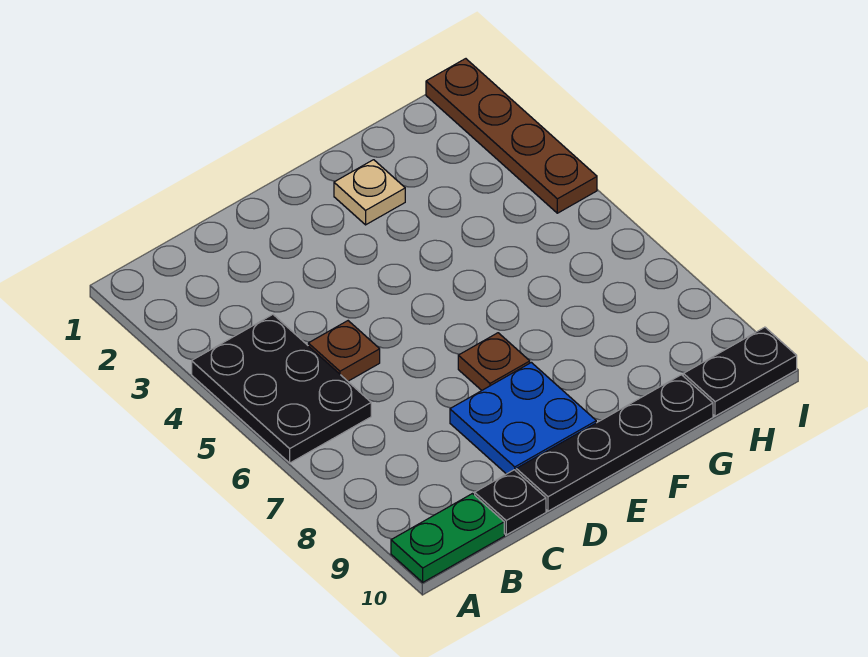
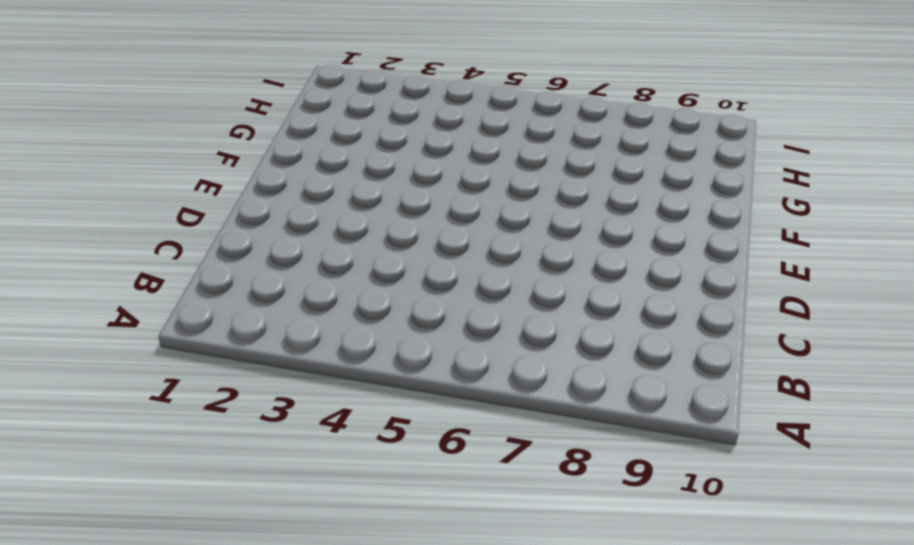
none -> black plate A4:B6 level 1
none -> green plate A10:B10 level 1

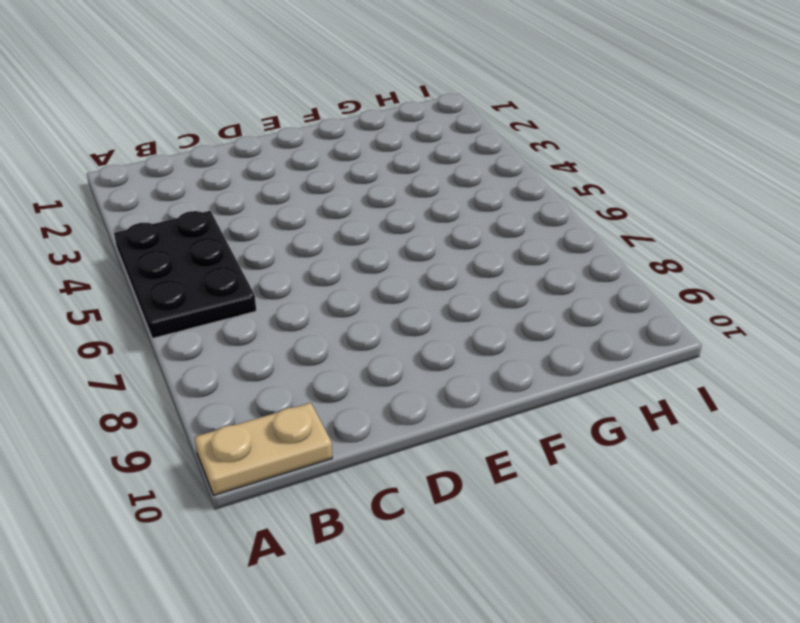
tan plate A10:B10 level 1 -> green plate A10:B10 level 1
none -> brown plate C5 level 1
none -> black plate C10 level 1

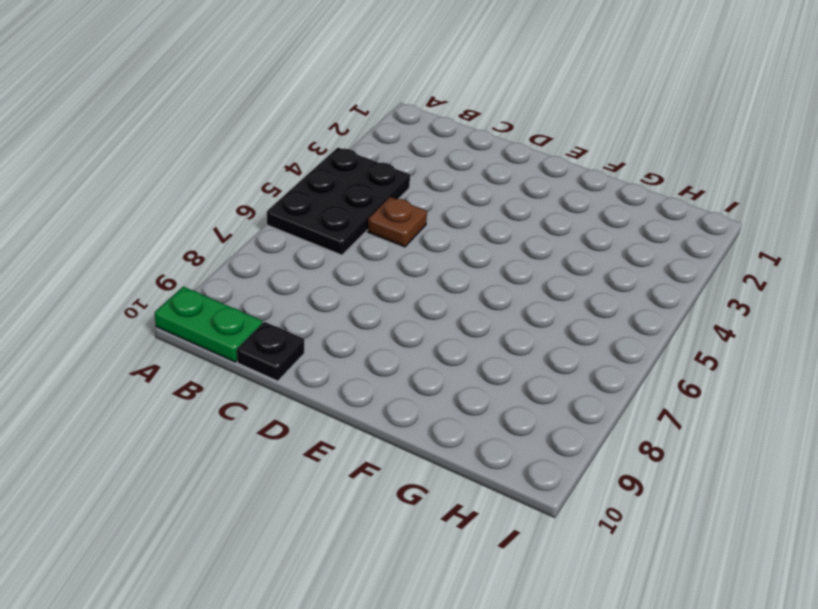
none -> blue plate D8:E9 level 1
none -> black plate D10:G10 level 1

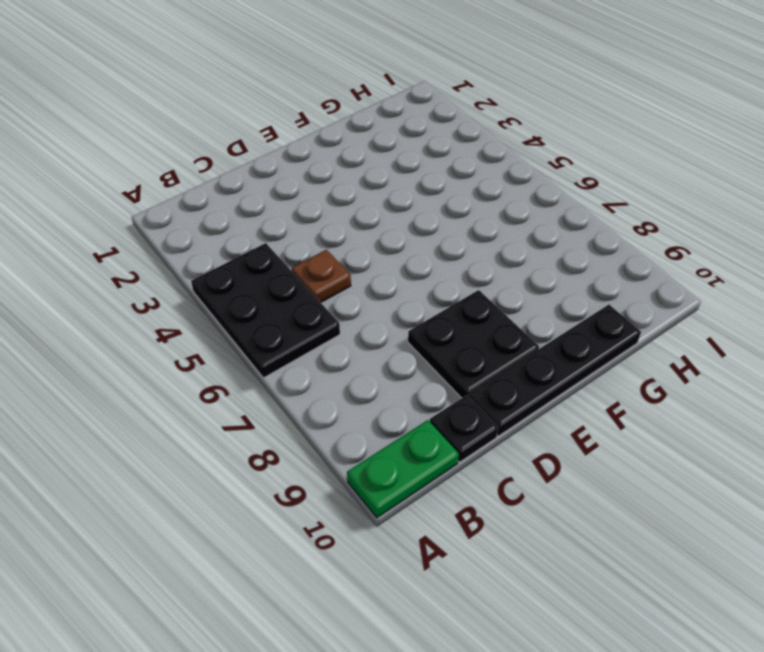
black plate D8:E9 level 1 -> blue plate D8:E9 level 1
none -> brown plate E7 level 1
none -> tan plate F2 level 1

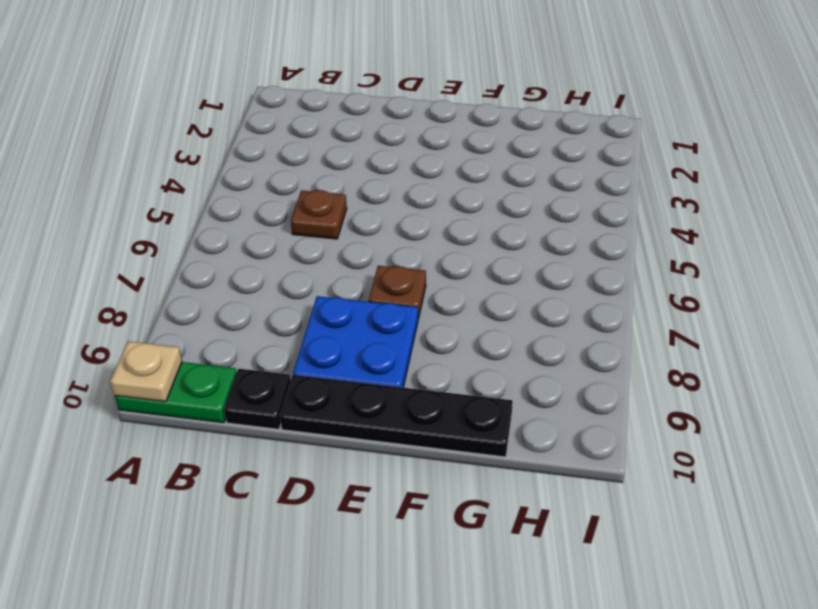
tan plate A10 level 2 -> tan plate F2 level 1
none -> black plate A4:B6 level 1
none -> black plate H10:I10 level 1

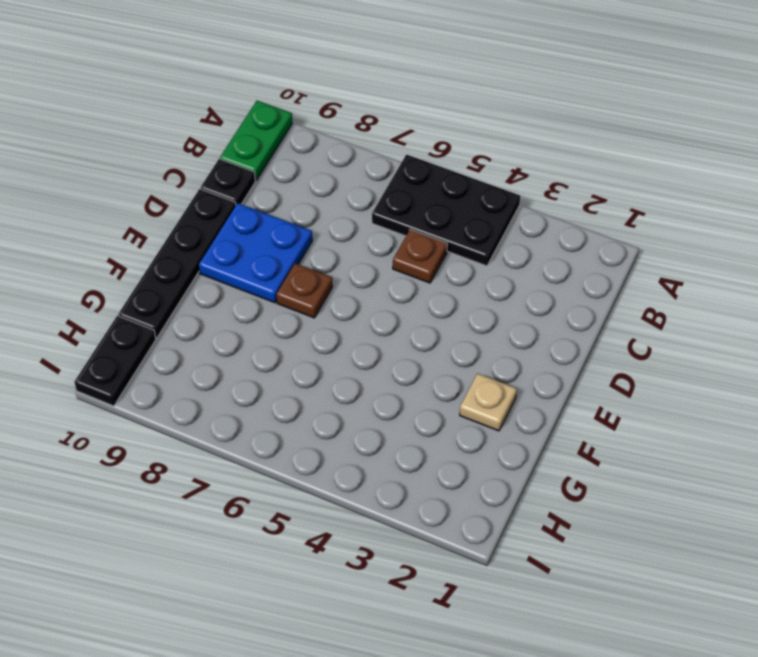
none -> brown plate I1:I4 level 1

